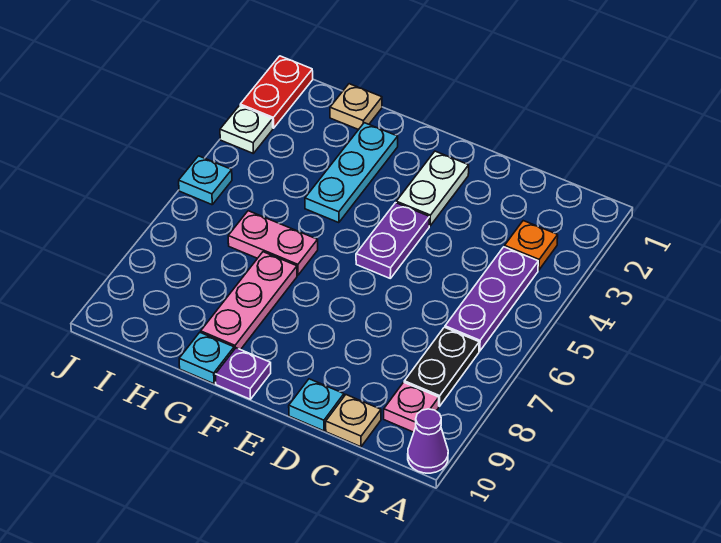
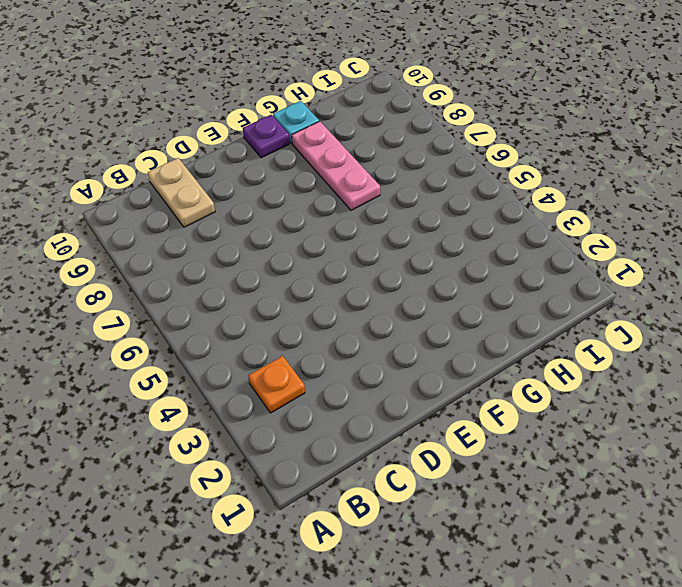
tan plate C9:C10 level 1 -> tan plate C10 level 1
none -> purple cone A10 level 1
none -> purple plate B4:B6 level 1
none -> black plate B7:B8 level 1

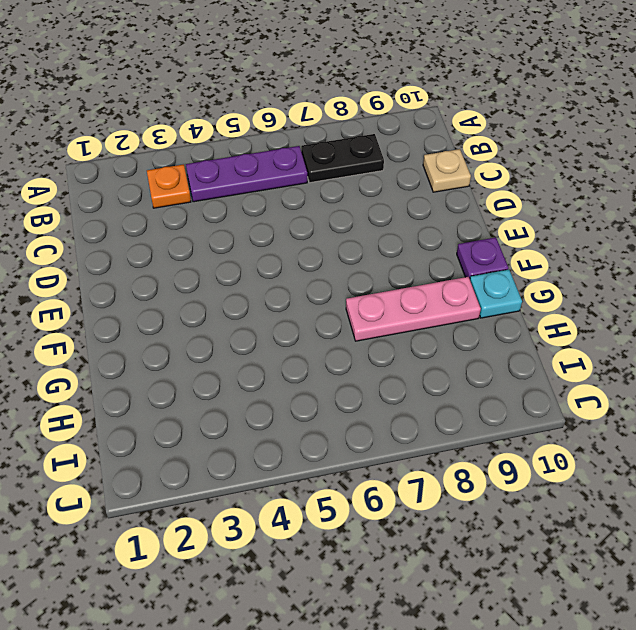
none -> purple cone A10 level 1
none -> pink plate B9 level 1
none -> cyan plate D10 level 1

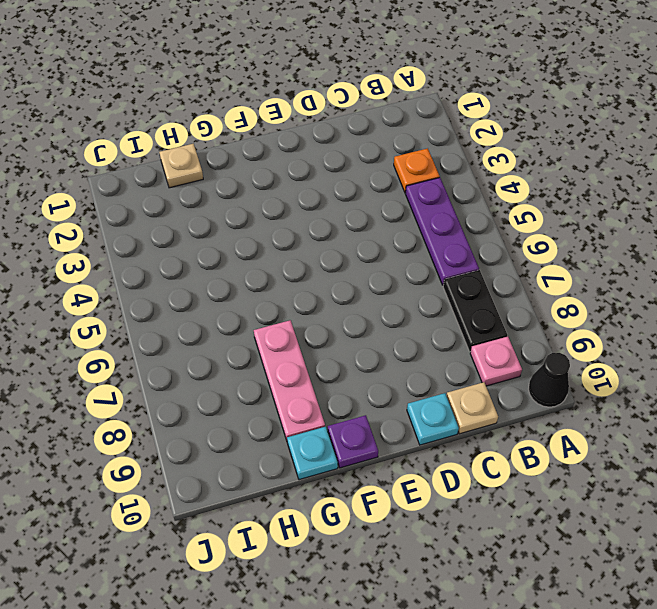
black cone A10 level 1 -> purple cone A10 level 1
none -> white plate E2:E3 level 1
none -> purple plate E4:E5 level 1
none -> cyan plate G2:G4 level 1

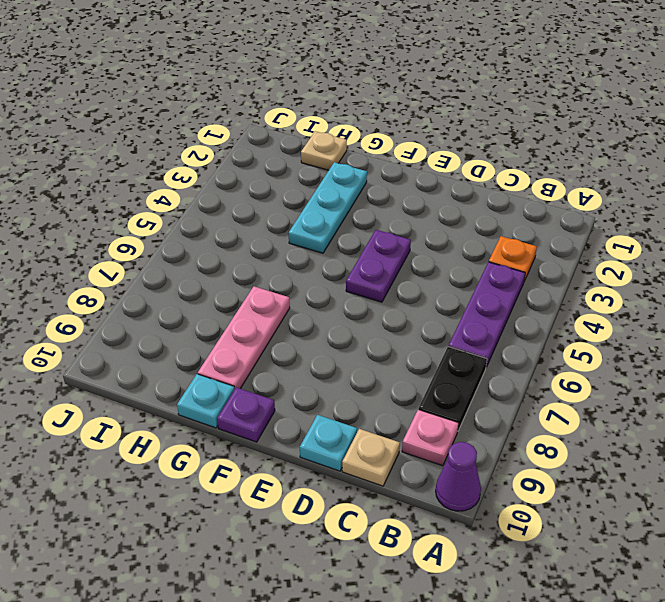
none -> white plate E2:E3 level 1
none -> pink plate G6:H6 level 1
none -> red plate J1:J2 level 1

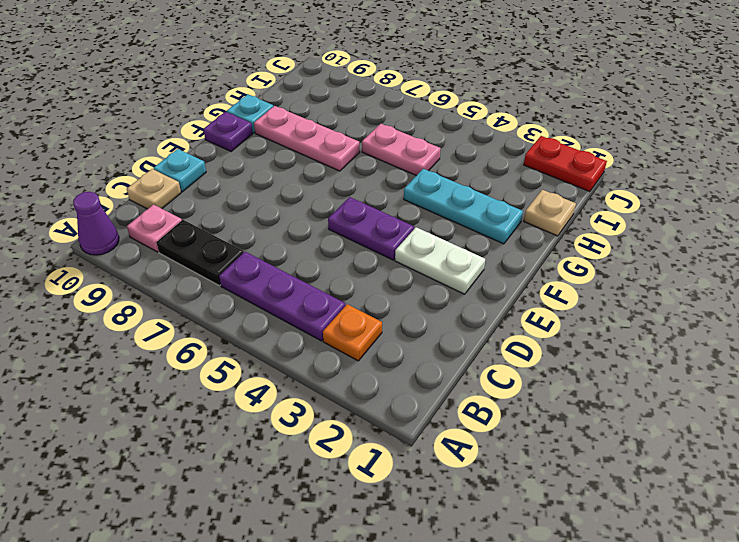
pink plate H5:H6 level 1 -> pink plate G6:H6 level 1
none -> white plate J3 level 1
none -> cyan plate J5 level 1

